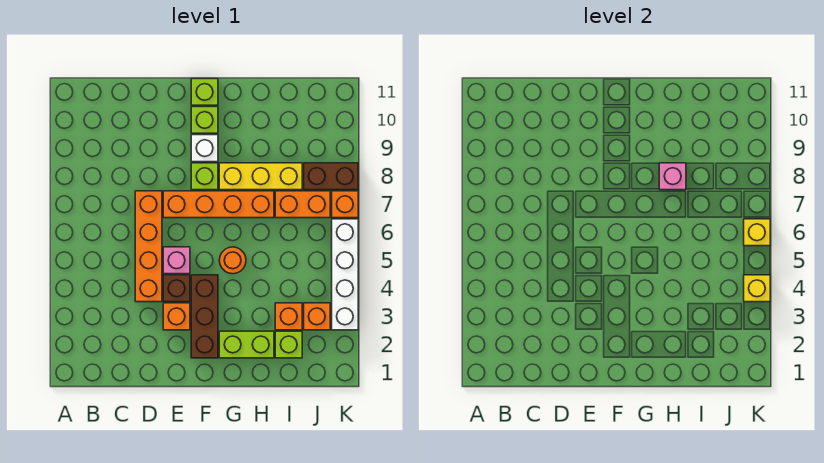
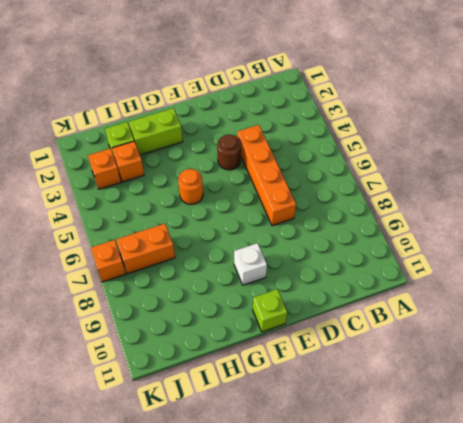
brown round brick E4 level 1 -> brown brick E4 level 1
none -> orange brick E3 level 1
none -> pink brick E5 level 1
none -> orange brick E7:H7 level 1

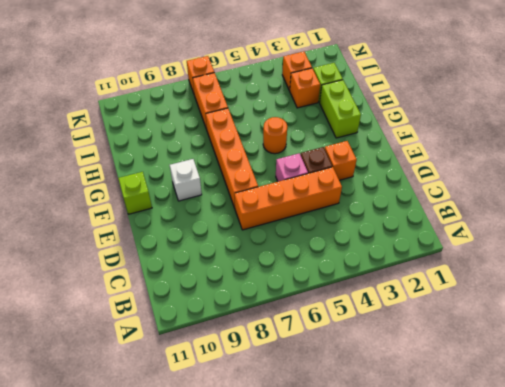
none -> brown brick F2:F4 level 1
none -> lime brick F8 level 1
none -> lime brick F10 level 1

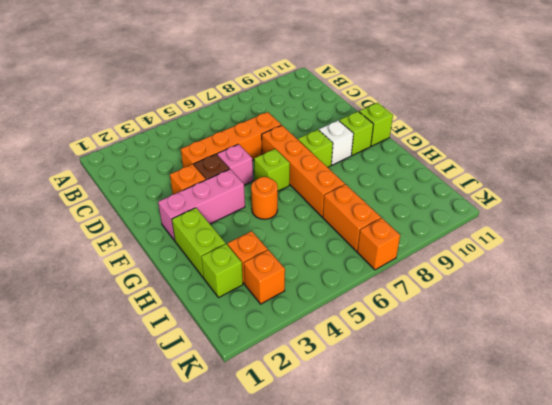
pink brick F2:F4 level 1 -> brown brick F2:F4 level 1
lime brick F6 level 1 -> none
none -> yellow brick G8:I8 level 1
none -> brown brick J8:K8 level 1
none -> white brick K3:K6 level 1

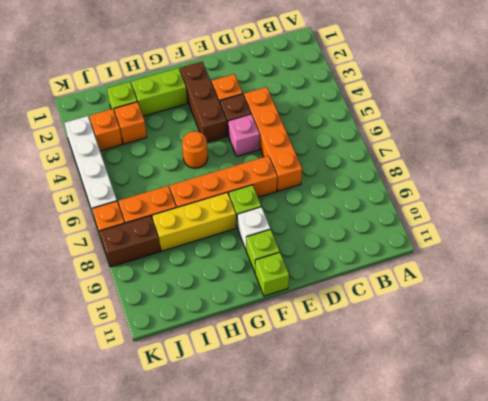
none -> pink brick H8 level 2
none -> yellow brick K4 level 2
none -> yellow brick K6 level 2

